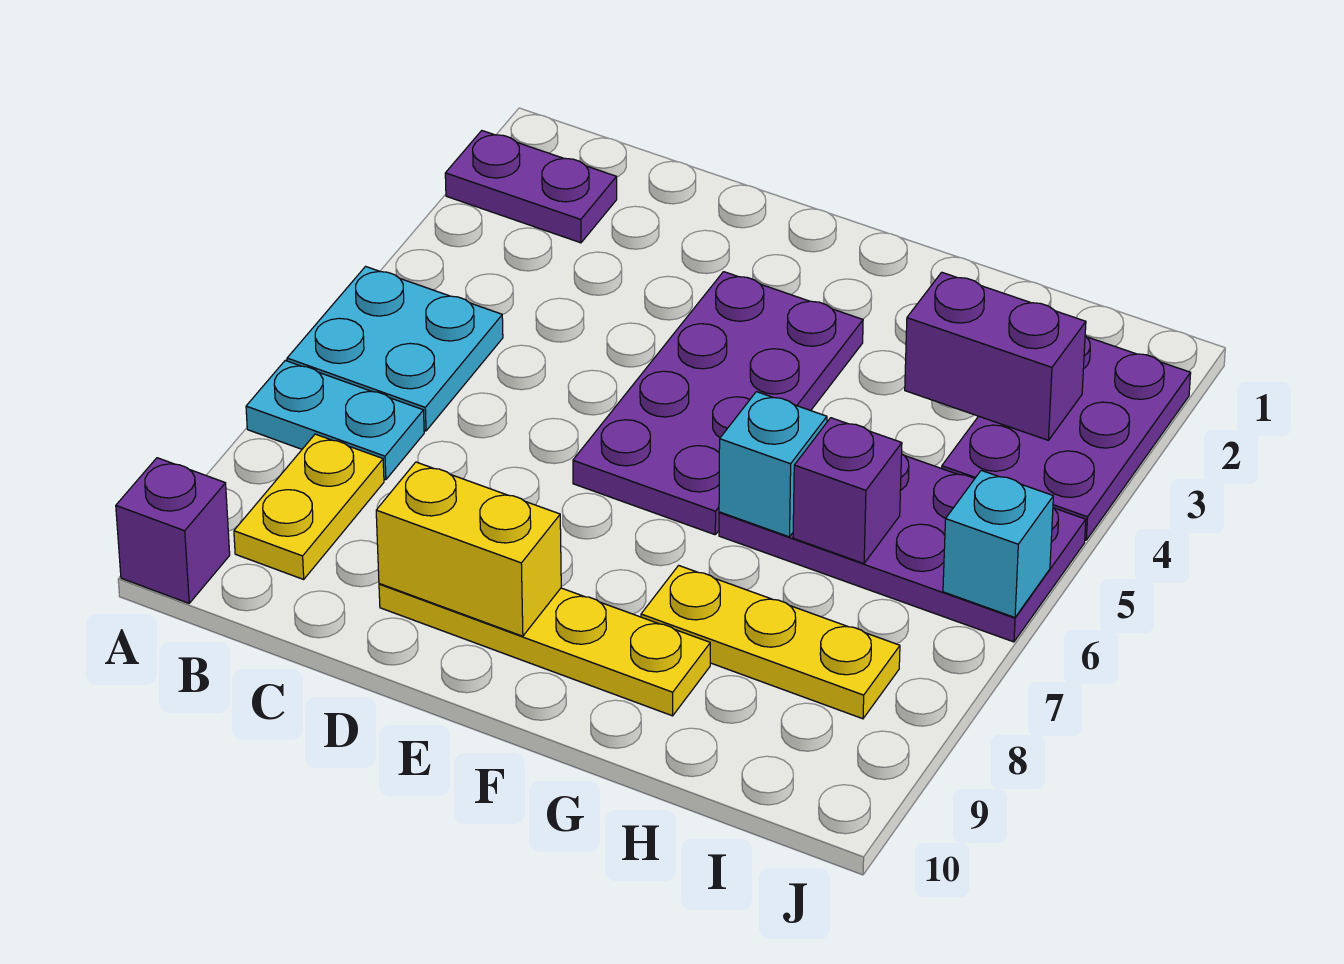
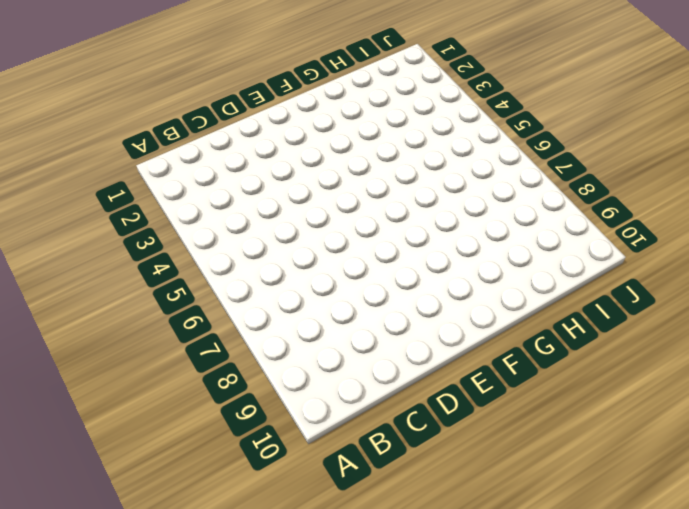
none -> purple plate A2:B2 level 1
none -> cyan plate A5:B6 level 1
none -> cyan plate A7:B7 level 1

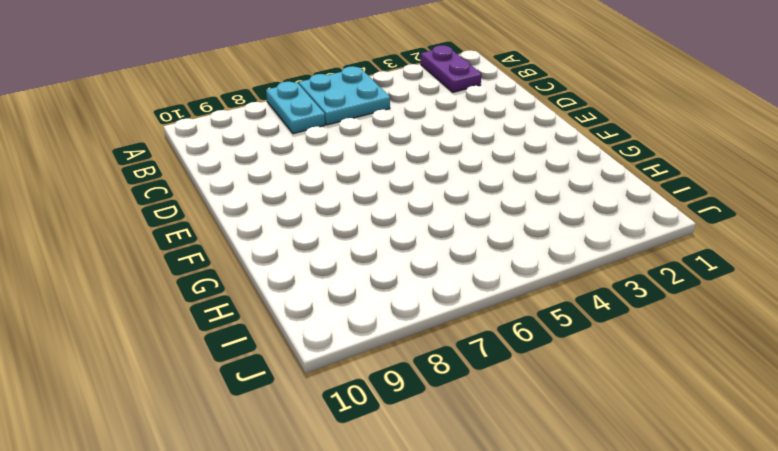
none -> purple brick A10 level 1
none -> yellow plate B8:B9 level 1
none -> yellow plate D9:G9 level 1

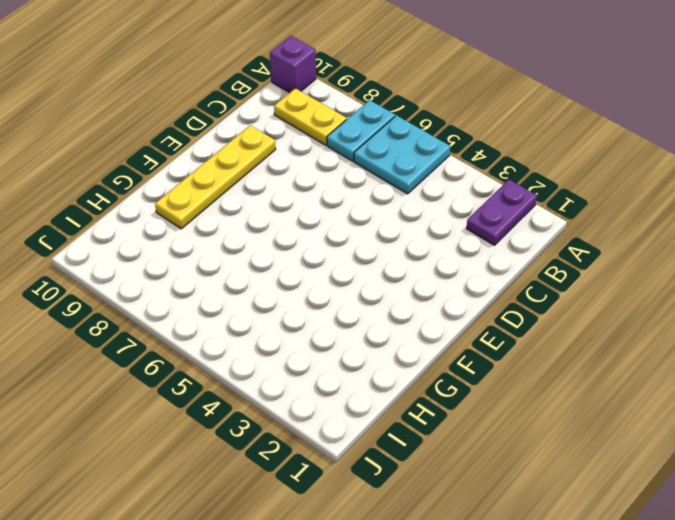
none -> purple plate E3:F6 level 1
none -> purple plate G5:J6 level 1
none -> yellow plate G8:I8 level 1

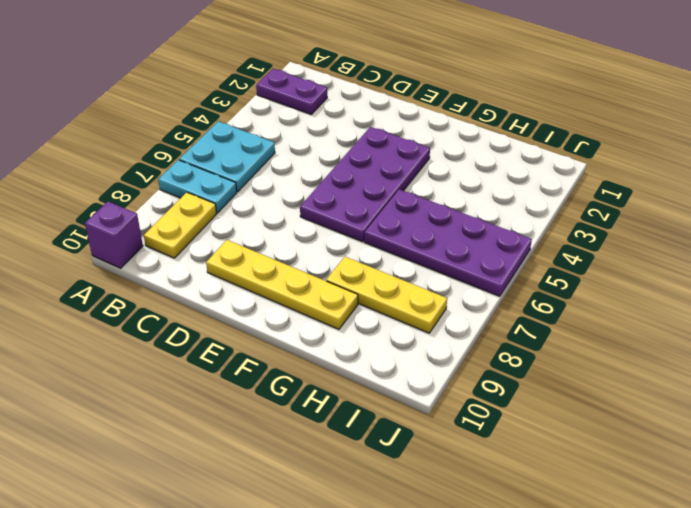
none -> purple plate I2:J4 level 1
none -> yellow brick D9:E9 level 2
none -> cyan brick G6 level 2

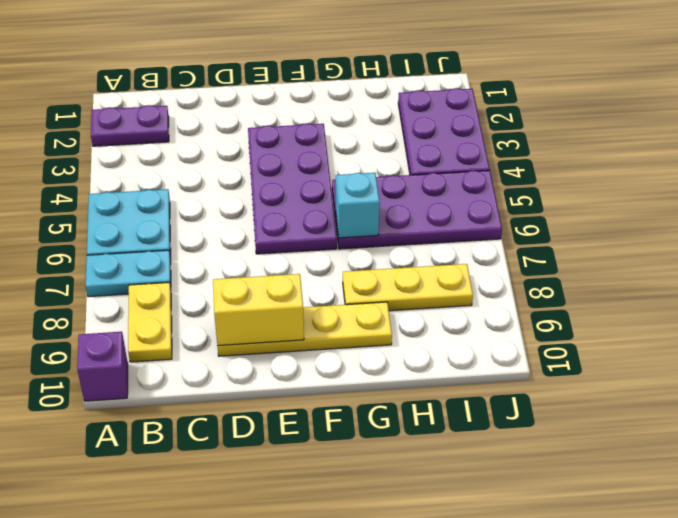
none -> purple brick H3:I3 level 2
none -> purple brick H6 level 2
none -> cyan brick J6 level 2

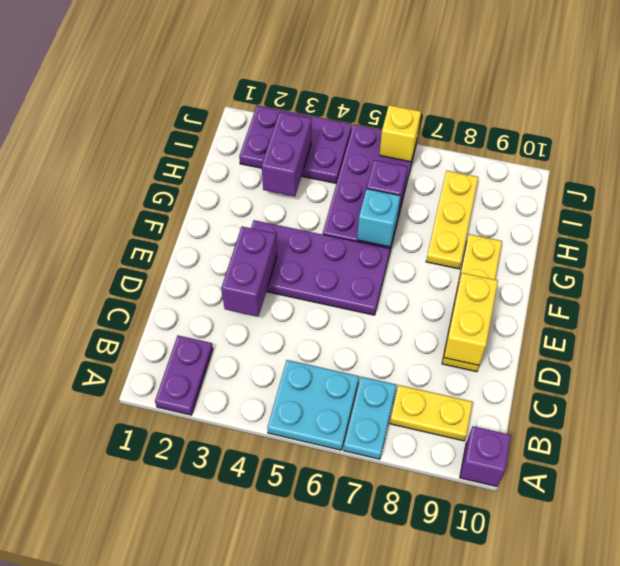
purple brick D3:E3 level 2 -> none
yellow brick J6 level 2 -> cyan brick J6 level 2

